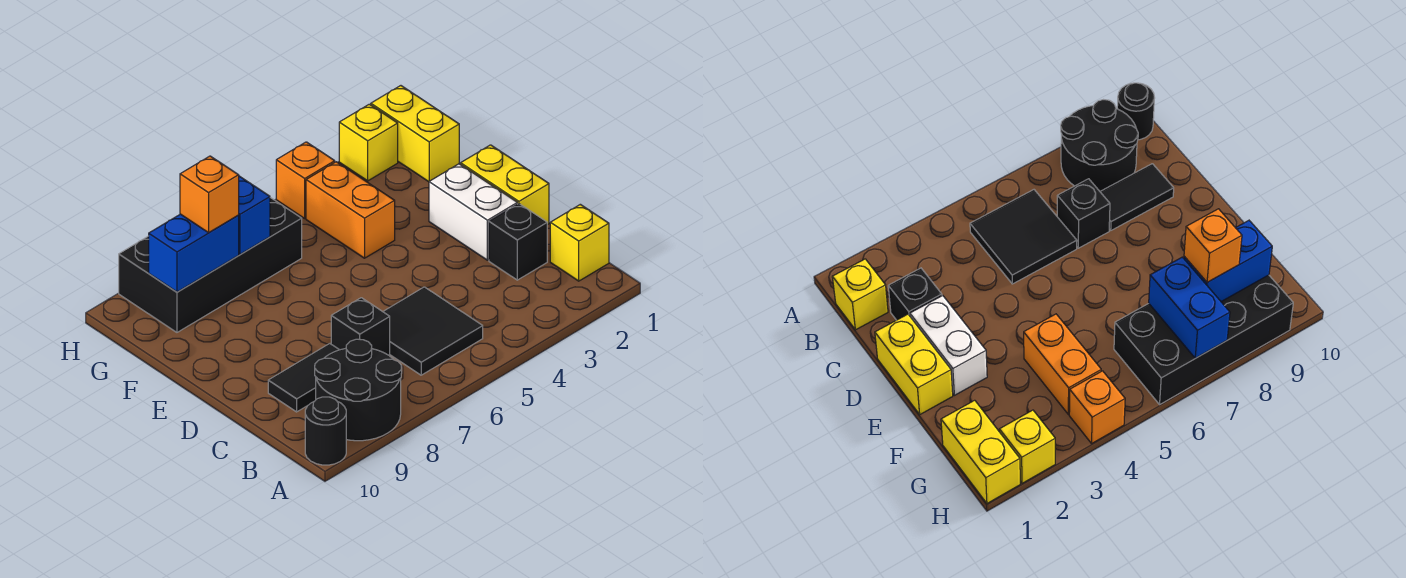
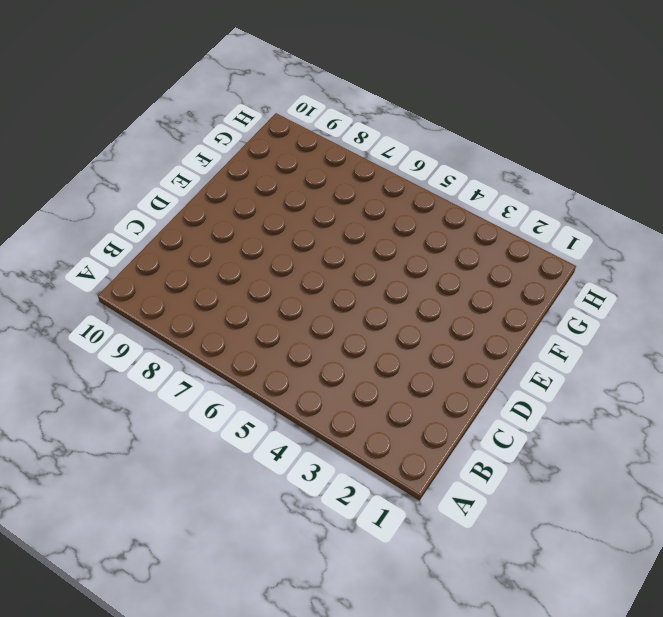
none -> black round brick A8:B9 level 1
none -> black round brick A10 level 1
none -> yellow brick B1 level 1

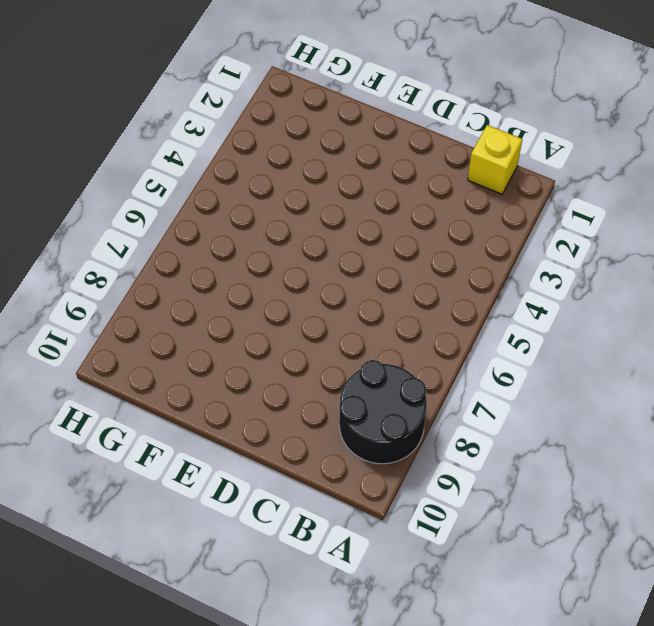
none -> black round brick A10 level 1
none -> black tile B5:C6 level 1
none -> black brick C2 level 1

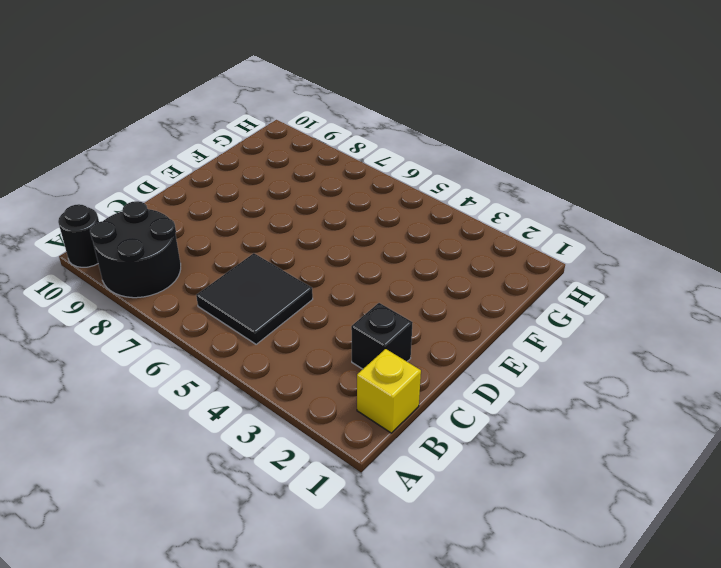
none -> black brick C7 level 1
none -> black tile C8:C9 level 1
none -> yellow brick D1:E1 level 1

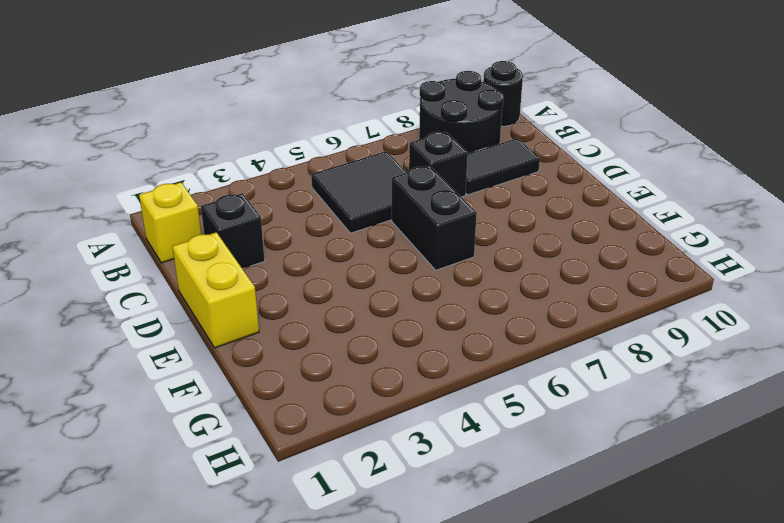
black brick D6:E6 level 1 -> none
none -> white brick D2:E2 level 1
none -> orange brick F4:G4 level 1
none -> yellow brick G1:H1 level 1

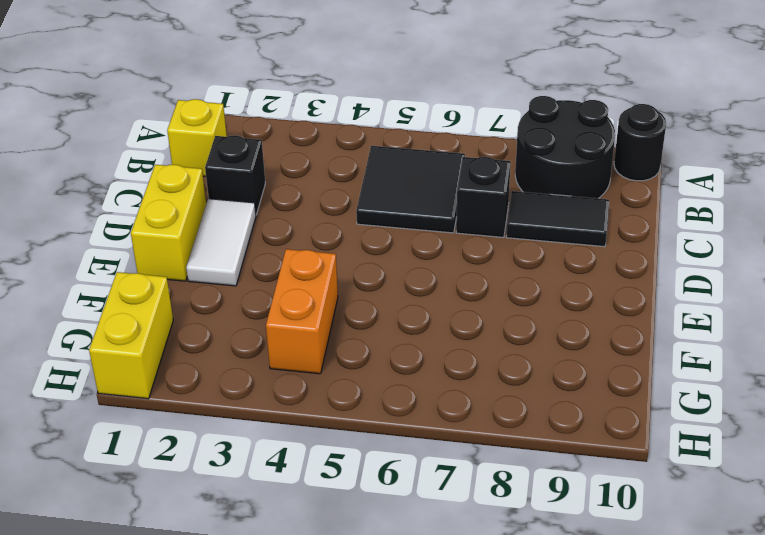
white tile D2:E2 level 1 -> white brick D2:E2 level 1
none -> black brick G6:H9 level 1
none -> yellow brick H2 level 1
none -> orange brick H4 level 1

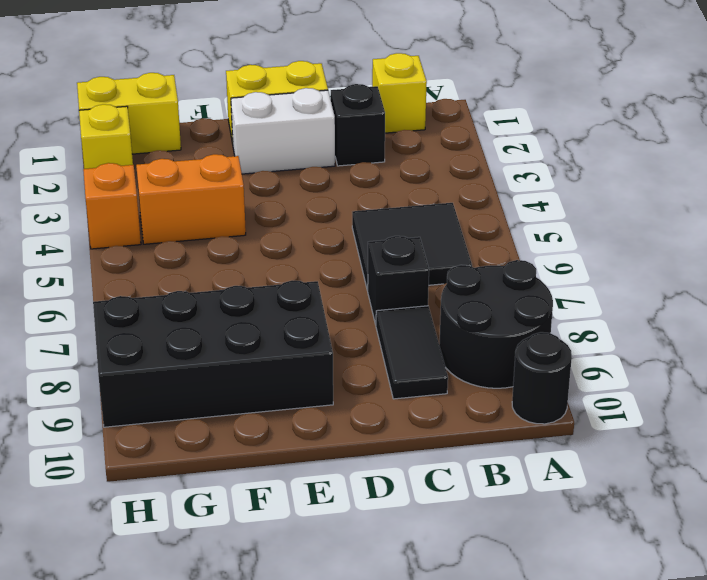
black brick E8:H9 level 1 -> black brick G6:H9 level 1
none -> blue brick G7:H7 level 2
none -> blue brick G8:G9 level 2
none -> orange brick G8 level 3

